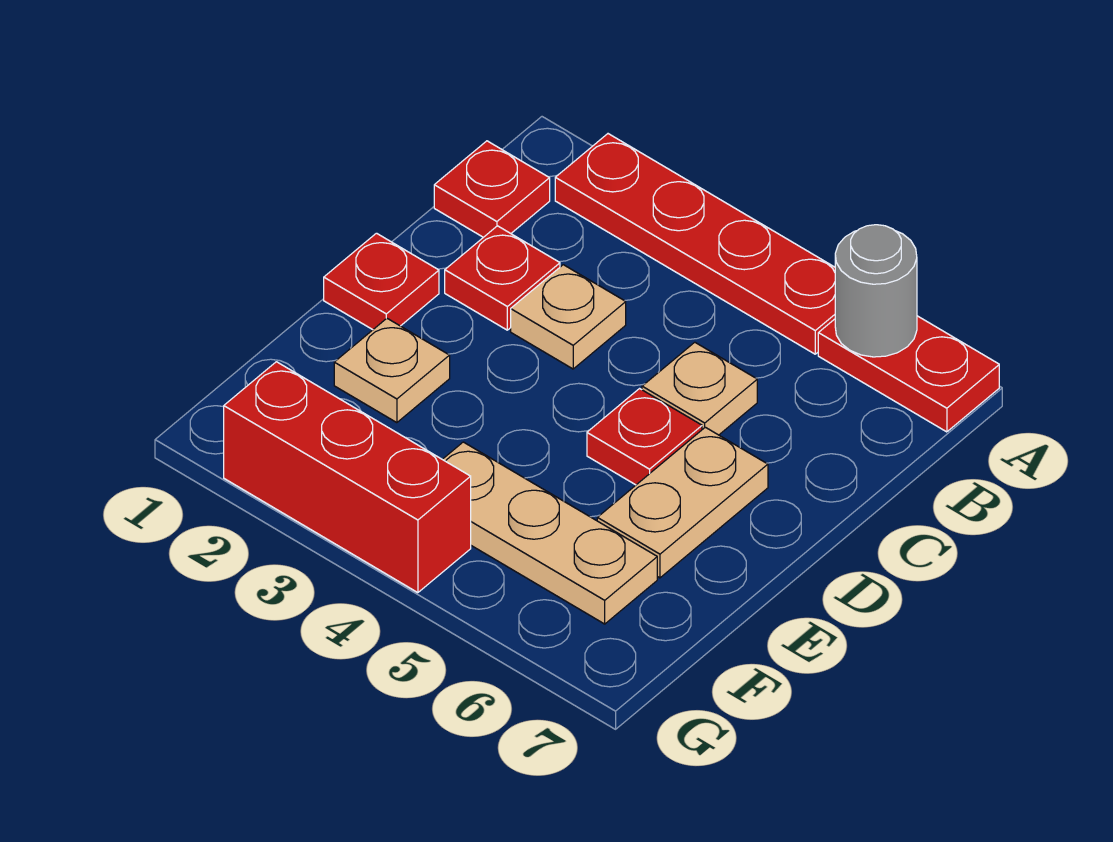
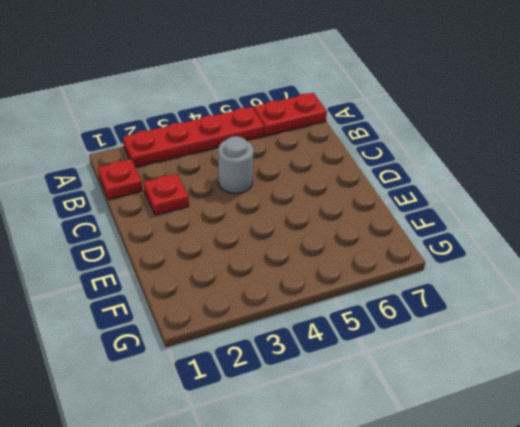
grey round brick C4 level 1 -> grey round brick A6 level 2
none -> tan plate C3 level 1
none -> tan plate C5 level 1
none -> red plate D1 level 1

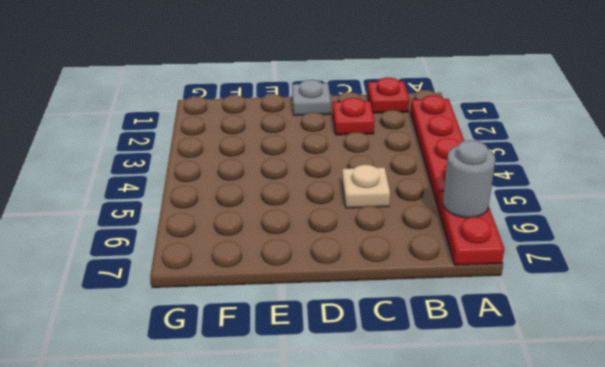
grey plate D1 level 1 -> red plate D1 level 1
none -> tan plate C3 level 1
none -> red plate D5 level 1
none -> tan plate D6:E6 level 1

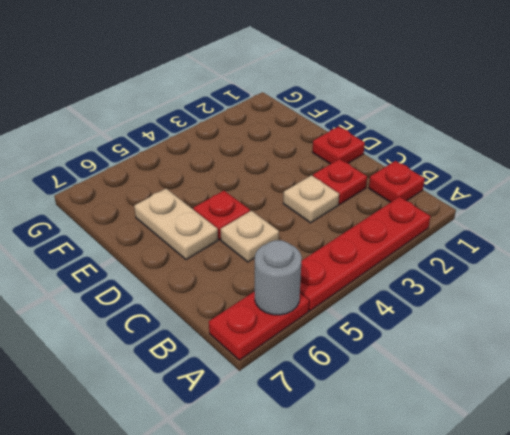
none -> tan plate E2 level 1
none -> tan plate F4:F6 level 1
none -> red brick G2:G4 level 1

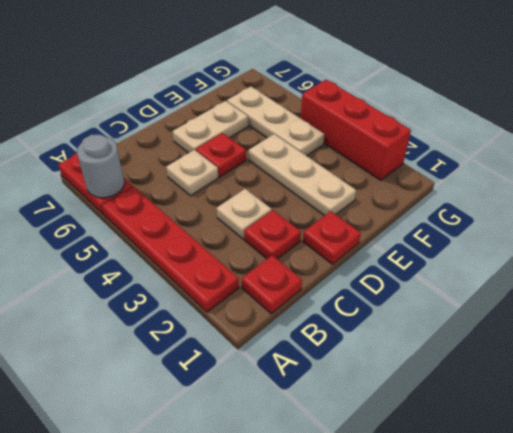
tan plate E2:E4 level 1 -> tan plate E2 level 1

